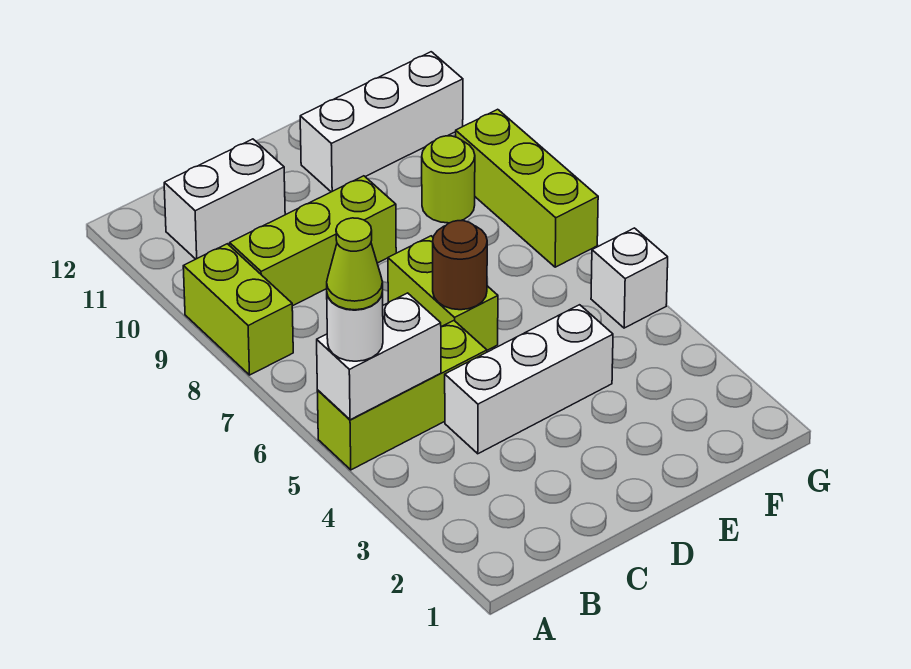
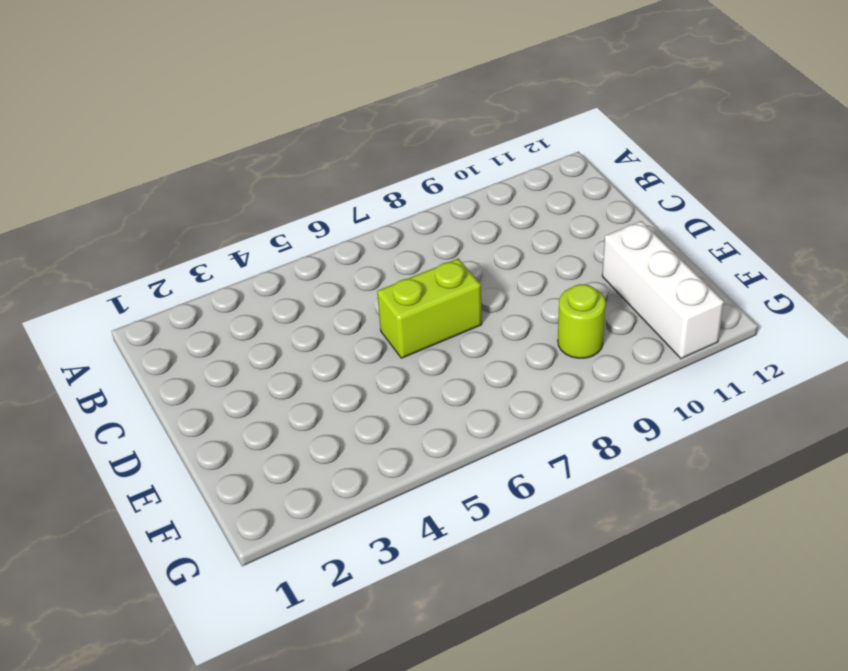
none -> lime brick A5:C5 level 1
none -> lime brick A8:A9 level 1
none -> lime brick B9:D9 level 1

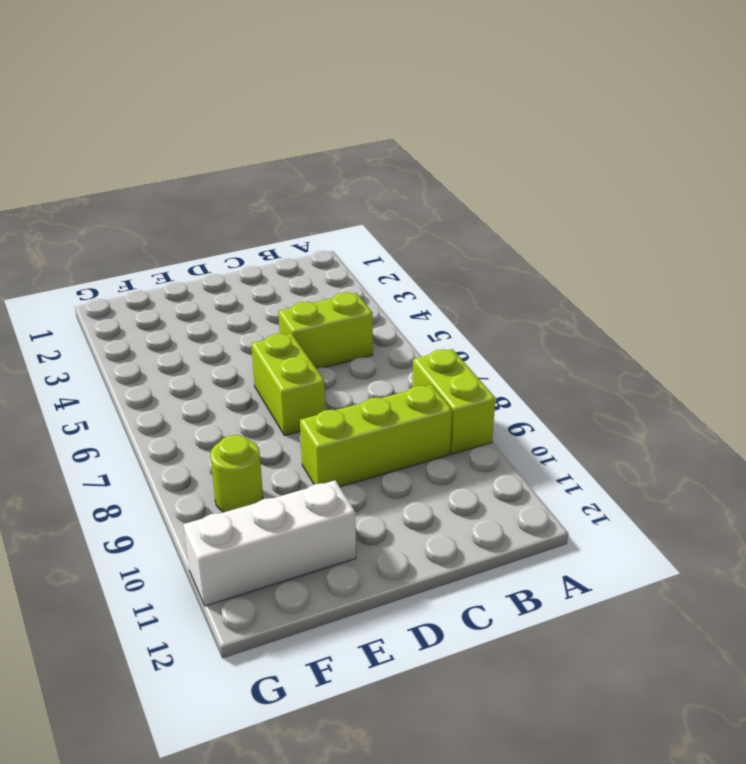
lime brick B5:C5 level 1 -> lime brick A5:C5 level 1
none -> white brick B11:C11 level 1
none -> white brick C4:E4 level 1
none -> white brick G5 level 1

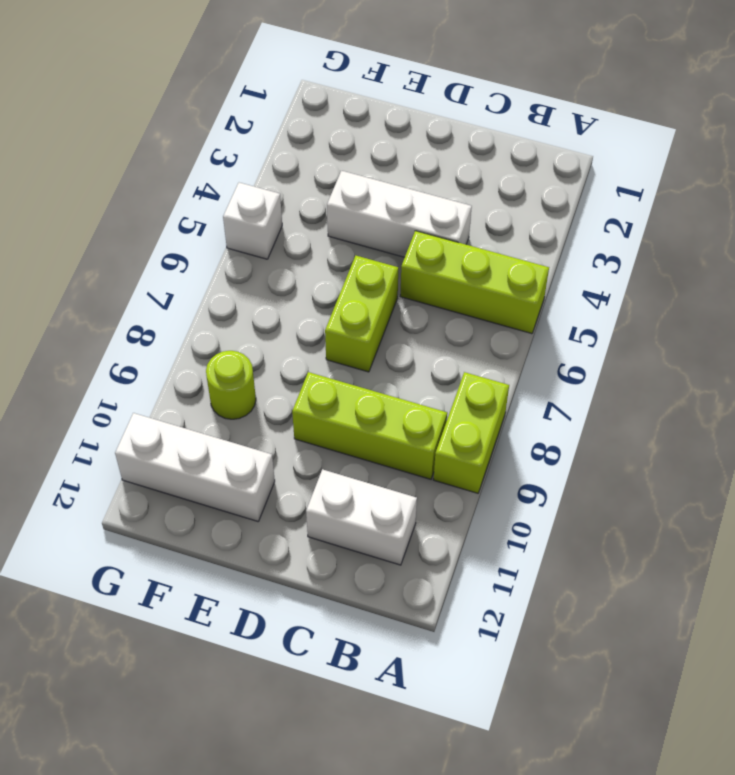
none -> lime brick G7:G9 level 1
none -> white brick A5:B5 level 2
none -> brown round brick D6 level 2

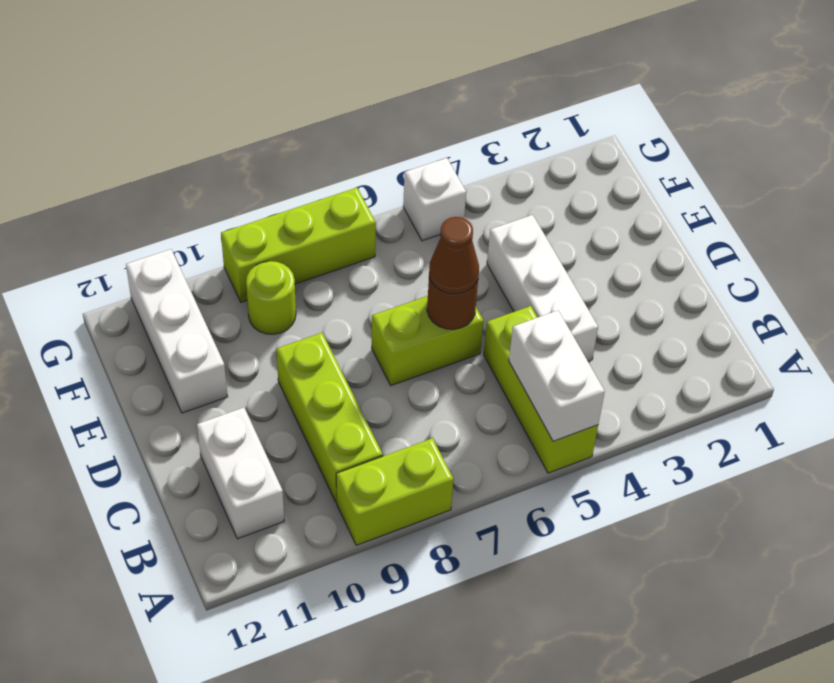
brown cone D6 level 3 -> none
none -> white round brick A5 level 3
none -> lime cone A5 level 4

